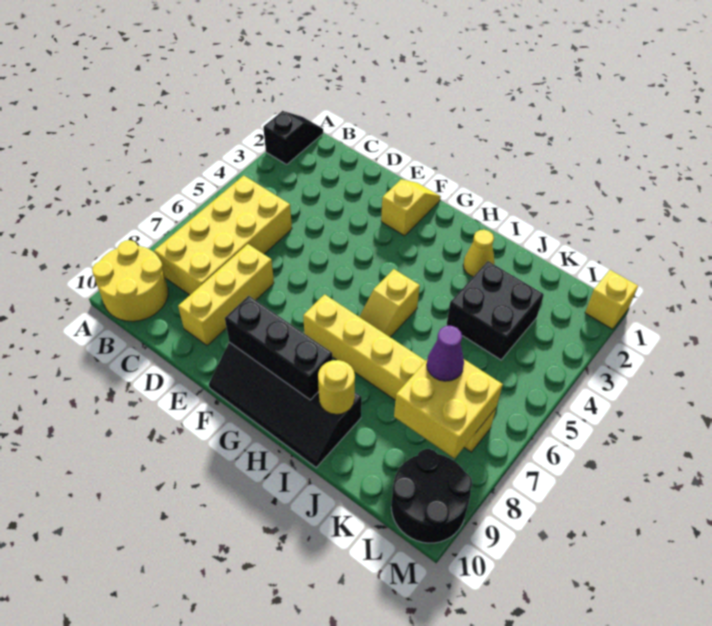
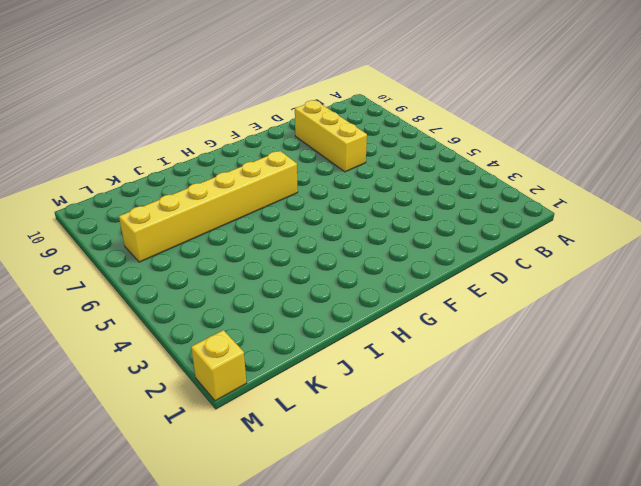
none -> black slope A1:A2 level 1 top 2
none -> yellow round brick A9:B10 level 1
none -> yellow brick B5:C8 level 1

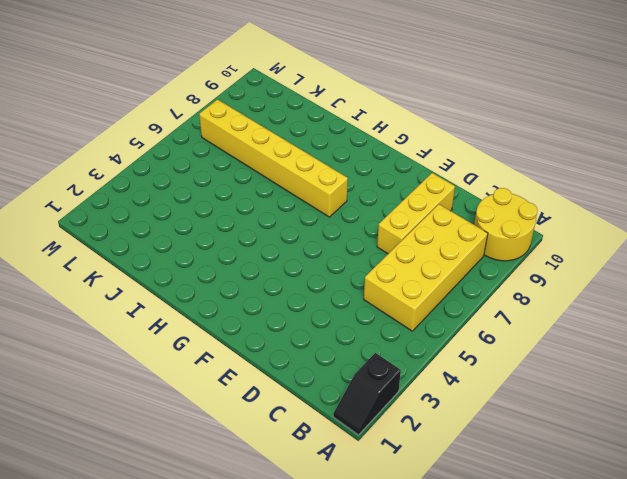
none -> yellow slope F1:F2 level 1 top 2
none -> black slope F9:I10 level 1 top 9
none -> yellow slope H5:H6 level 1 top 5

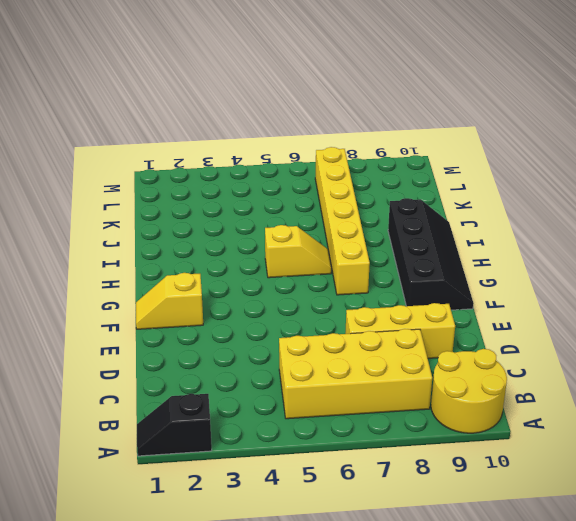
none -> yellow cone I2 level 1
none -> black brick J3:K4 level 1
none -> black round brick L9:M10 level 1

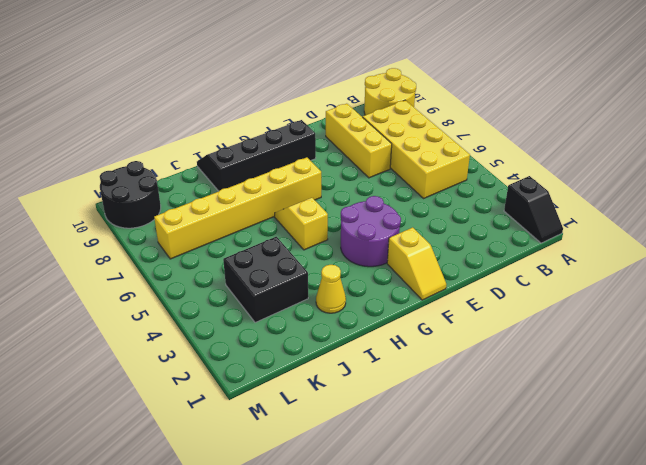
purple round brick F3:G4 level 1 -> none
none -> yellow brick M1 level 1
none -> black brick F9:H9 level 2
none -> yellow round brick I9 level 2

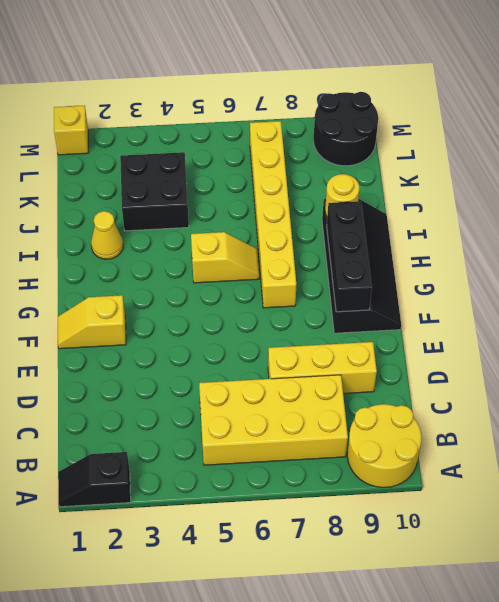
none -> yellow brick K7:L8 level 2
none -> purple cone K7 level 3

